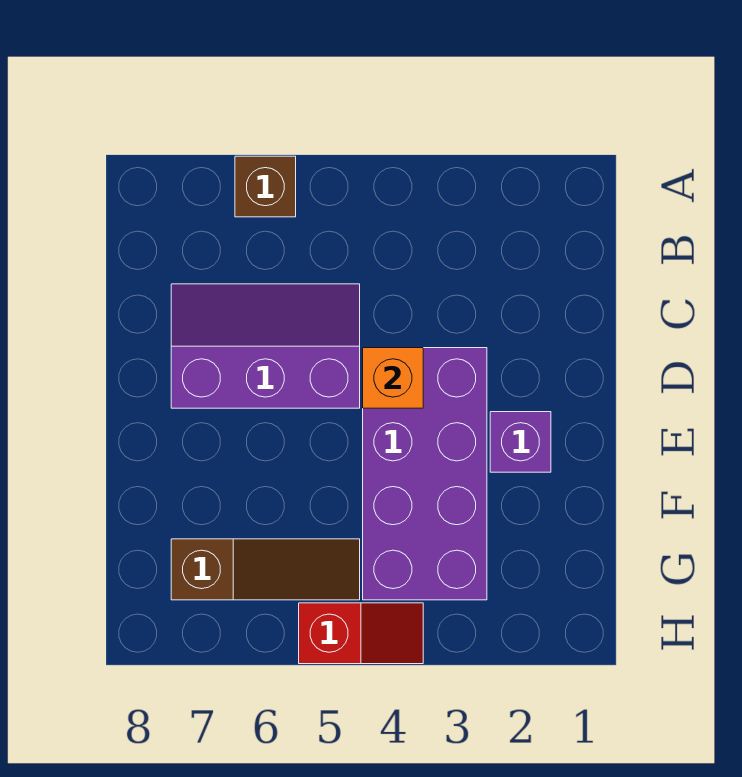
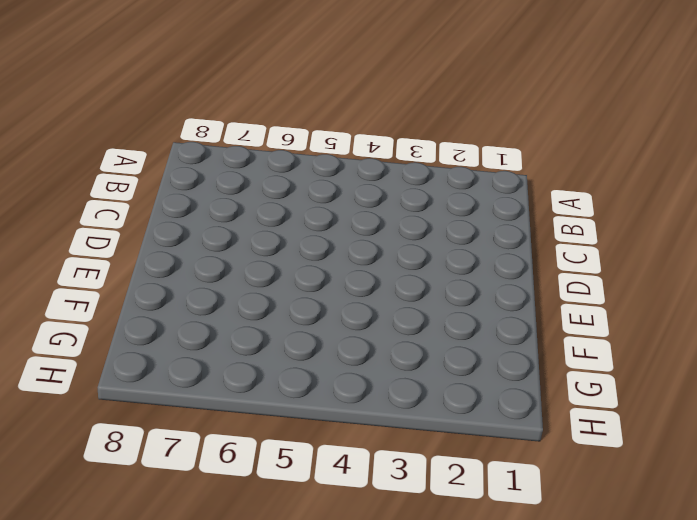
none -> brown brick A6 level 1
none -> purple slope C5:D7 level 1 top D

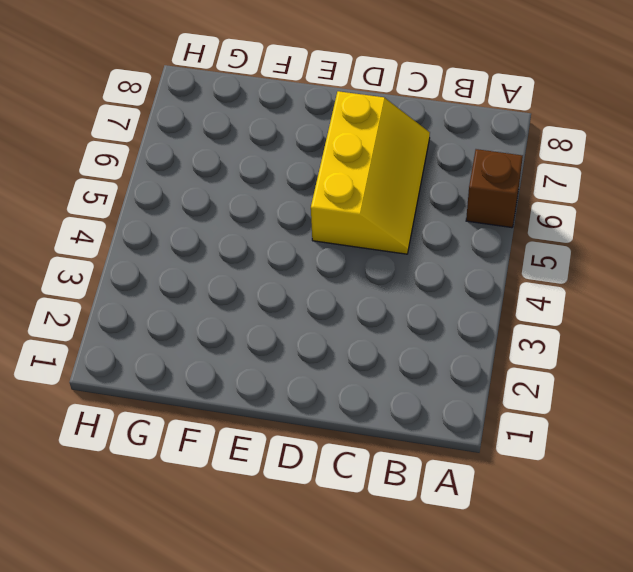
yellow slope C5:D7 level 1 top D -> purple slope C5:D7 level 1 top D
none -> purple brick D3:G4 level 1
none -> purple brick E2 level 1

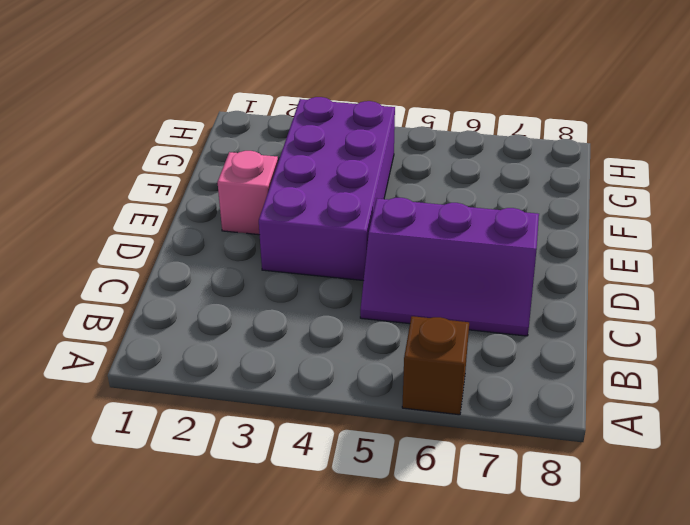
pink brick E2 level 1 -> purple brick E2 level 1
none -> brown slope G5:G7 level 1 top 7
none -> red slope H4:H5 level 1 top 5

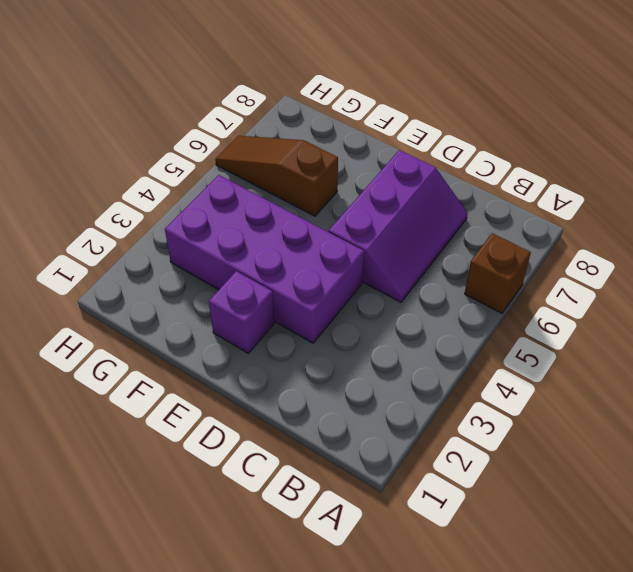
brown slope F6:H6 level 1 top F -> brown slope G5:G7 level 1 top 7
none -> red slope H4:H5 level 1 top 5
none -> orange brick D4 level 2

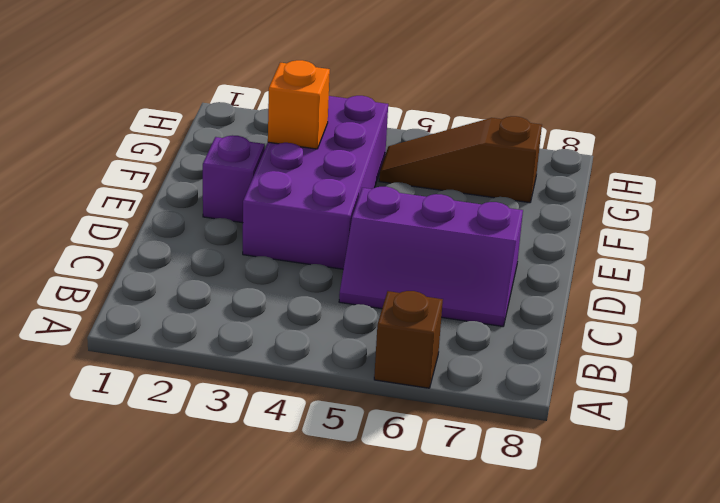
orange brick F3 level 2 -> orange brick D4 level 2
none -> red slope H4:H5 level 1 top 5

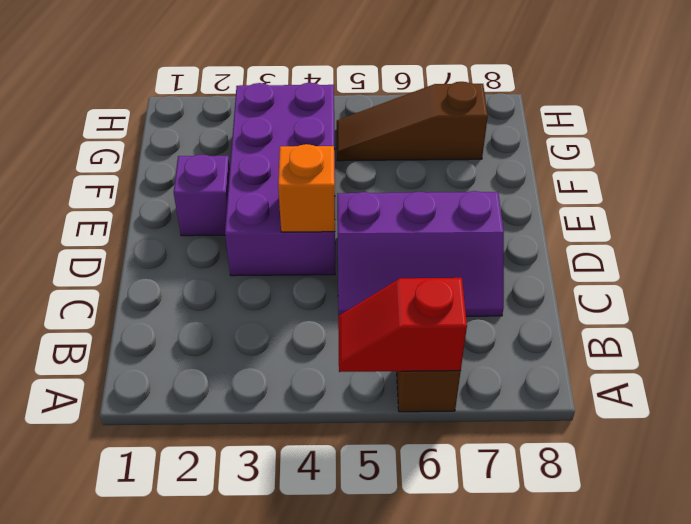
red slope A5:A6 level 2 top 6 -> red slope H4:H5 level 1 top 5

